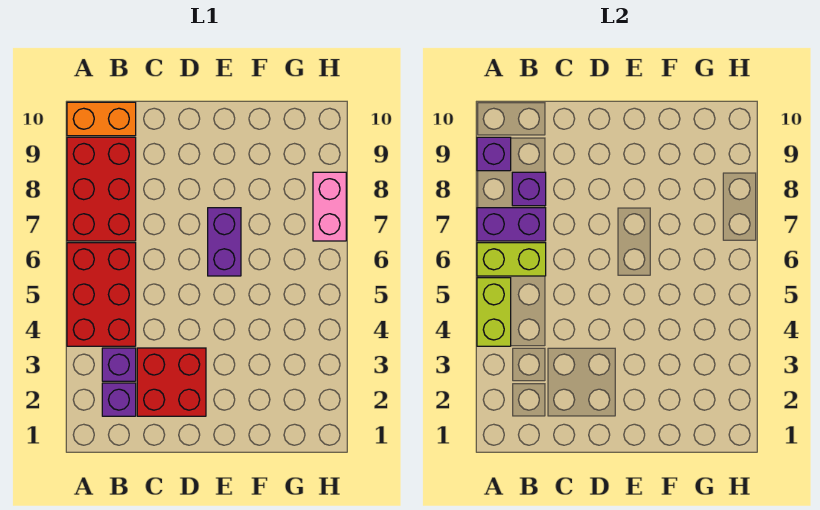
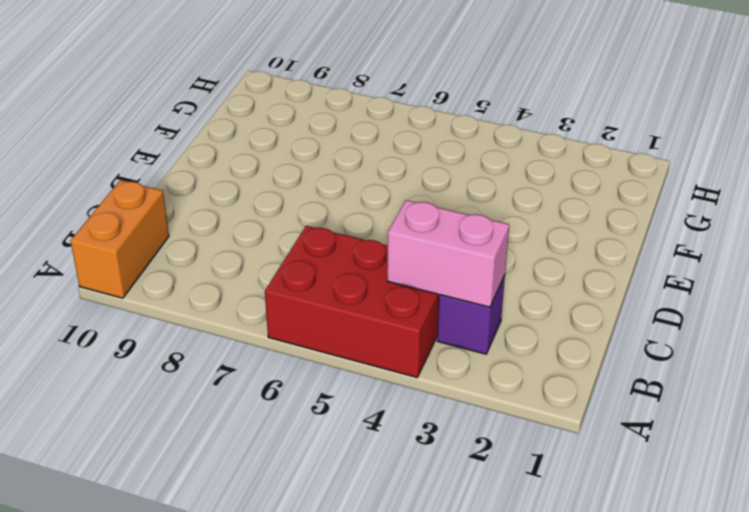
pink brick B3:B4 level 2 -> pink brick H7:H8 level 1
none -> red brick A7:B9 level 1
none -> purple brick B2 level 1
none -> red brick C2:D3 level 1

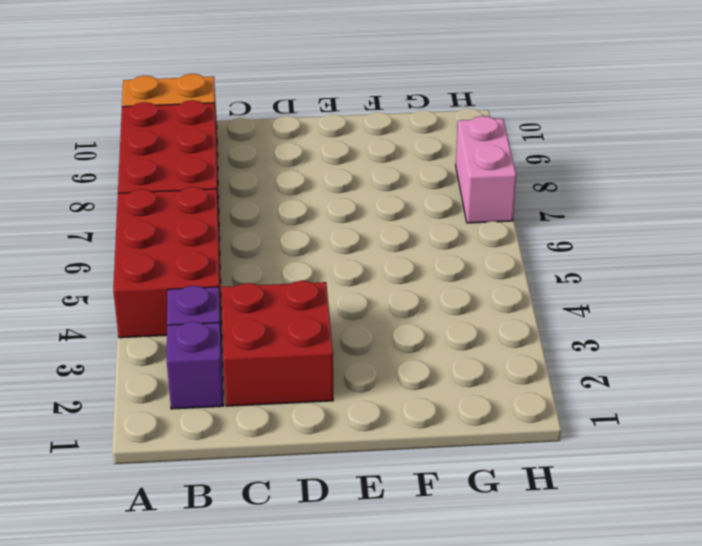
none -> purple brick E6:E7 level 1
none -> lime brick A4:A5 level 2
none -> lime brick A6:B6 level 2

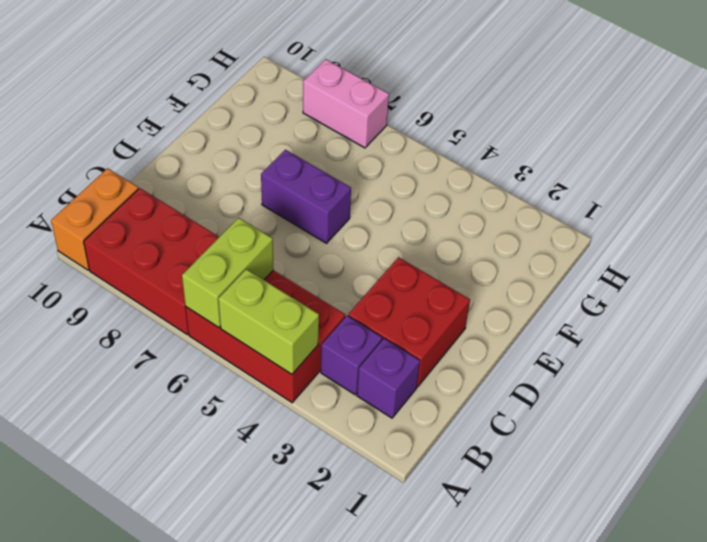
none -> purple brick A7:B7 level 2
none -> purple brick A9 level 2
none -> purple brick B8 level 2

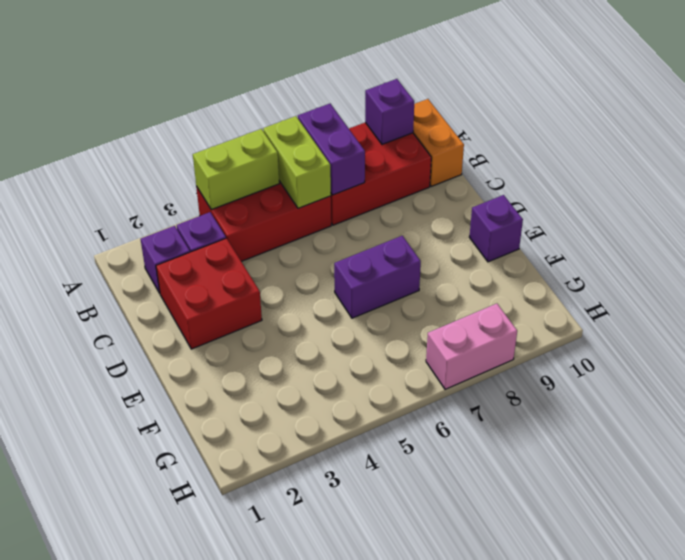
purple brick E10 level 1 -> purple brick B8 level 2

